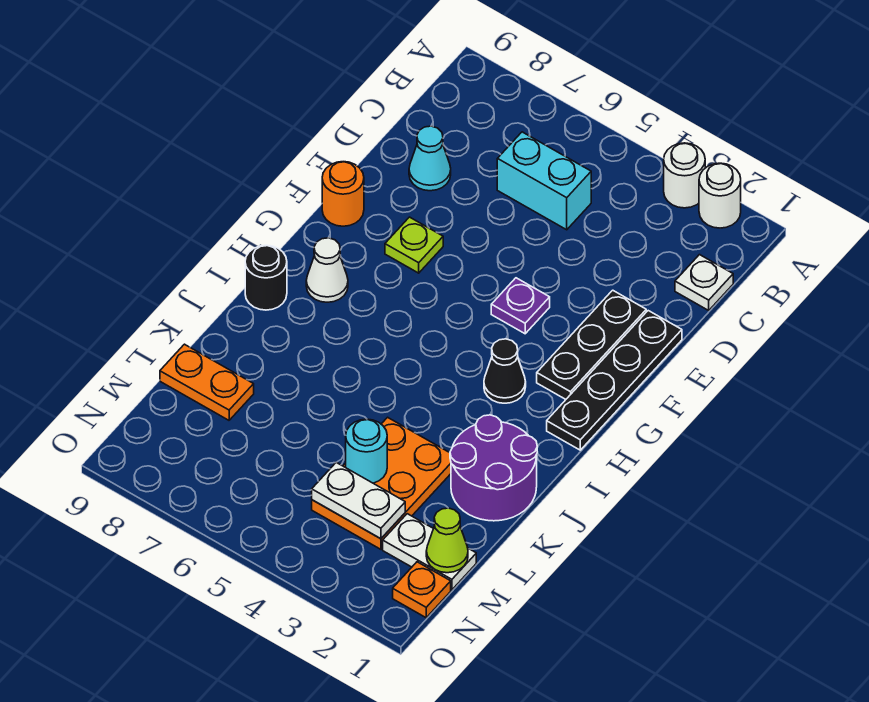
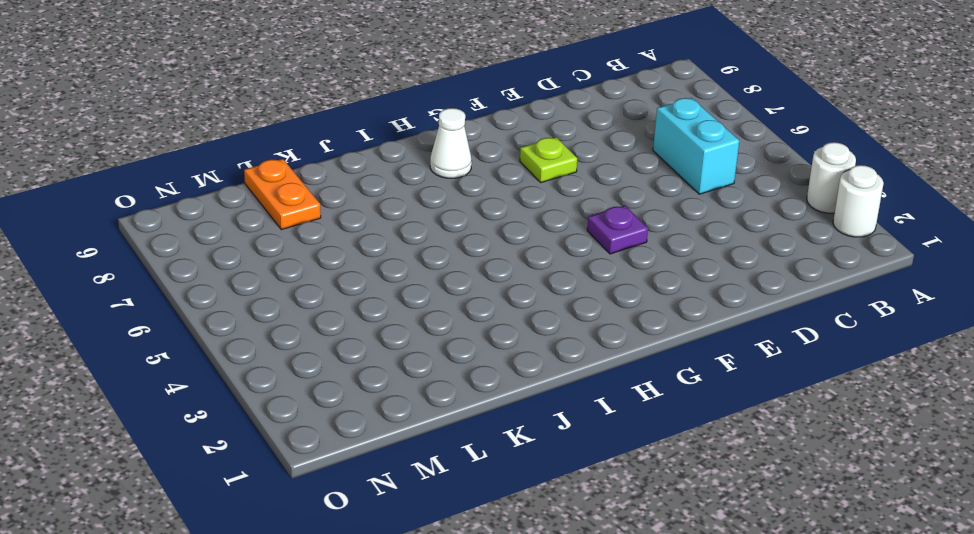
none -> white plate C1 level 1
none -> cyan cone D8 level 1
none -> black plate E1:H1 level 1

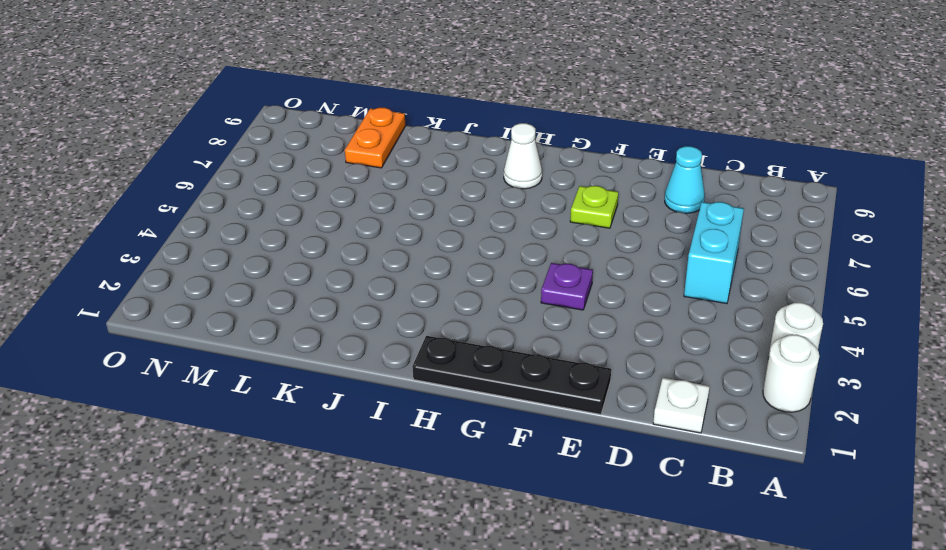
none -> black plate E2:G2 level 1
none -> orange round brick F9 level 1
none -> black cone H3 level 1

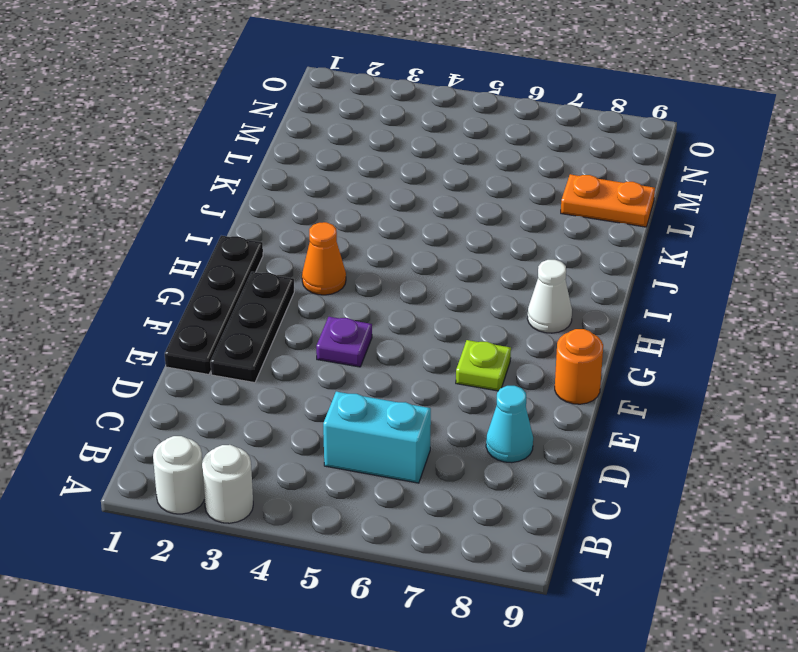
orange cone H3 level 1 -> black cone H3 level 1
none -> white plate C1 level 1
none -> black round brick I9 level 1
none -> purple round brick J1:K2 level 1

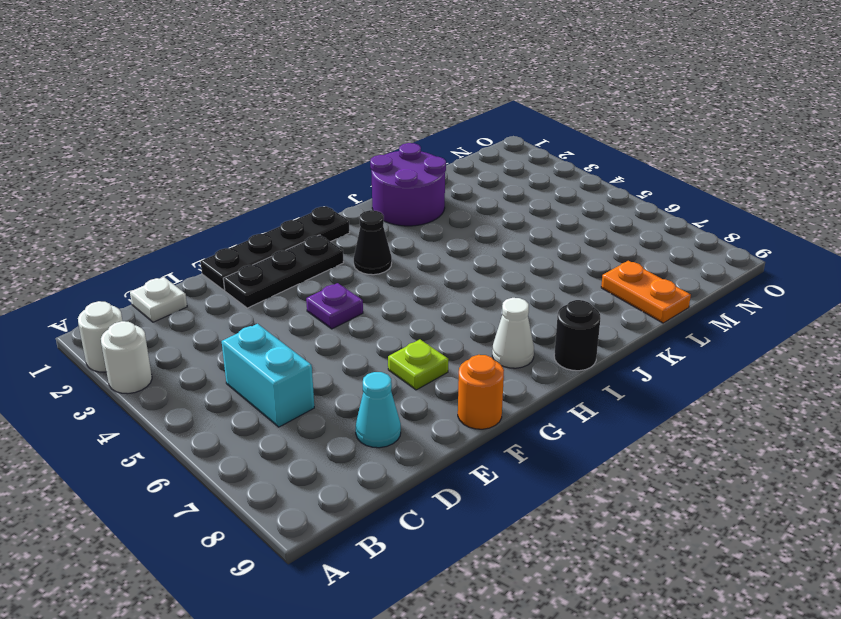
none -> orange plate K3:M4 level 1
none -> white plate M1:M2 level 1
none -> orange plate N1 level 1

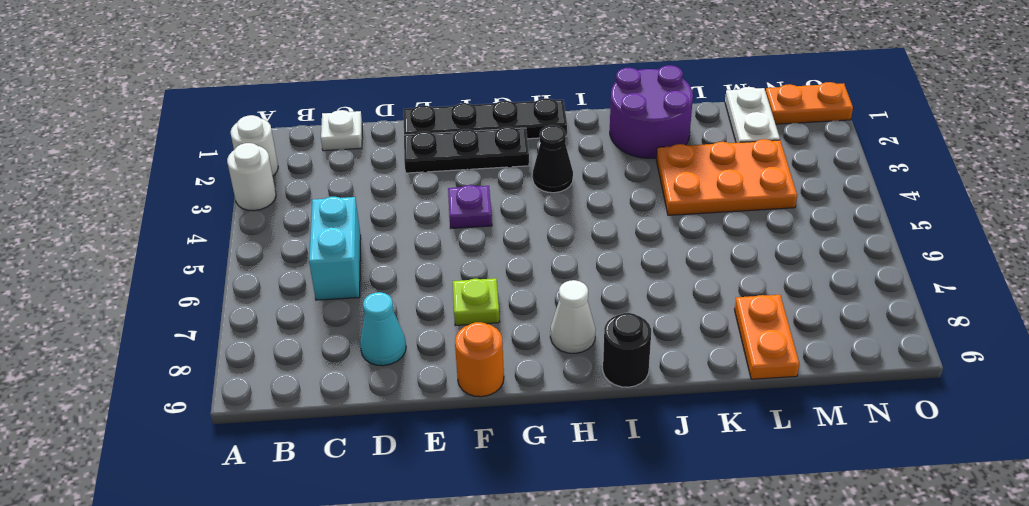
orange plate N1:O1 level 1 -> orange plate N1 level 1
none -> cyan round brick L4 level 2
none -> lime cone M1 level 2
none -> white plate M3:M4 level 2

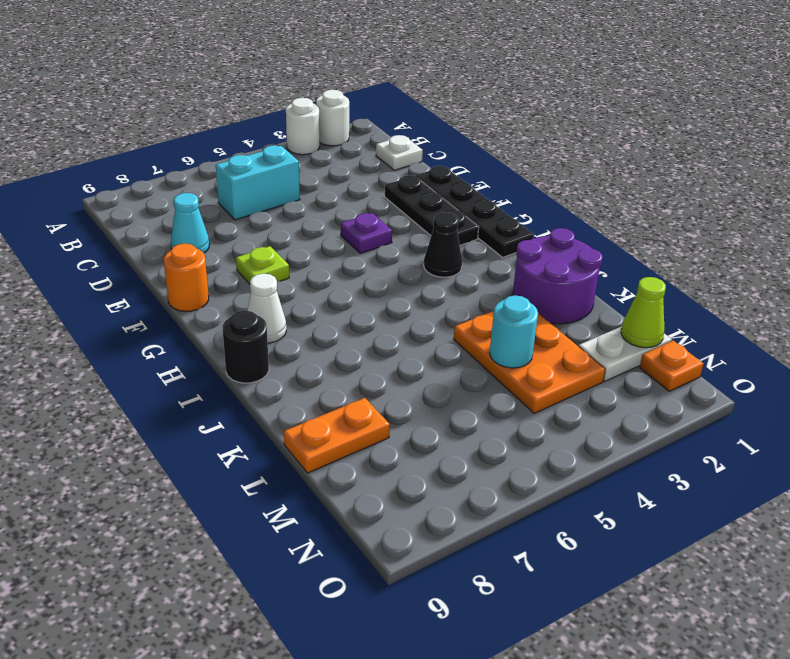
none -> white plate M3:M4 level 2

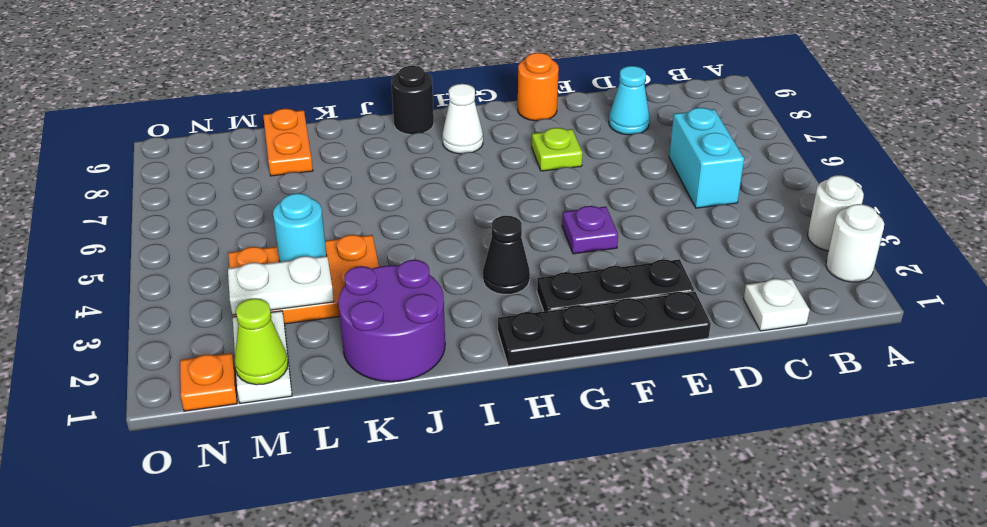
white plate L3:M3 level 2 -> white plate M3:M4 level 2

